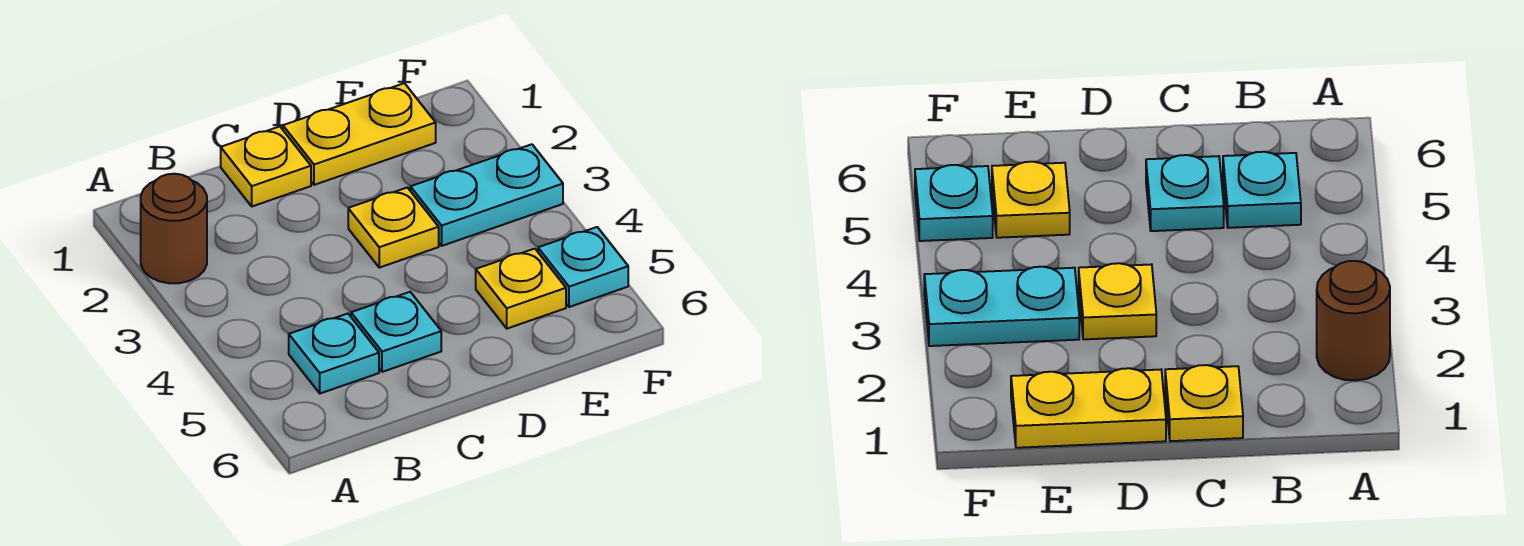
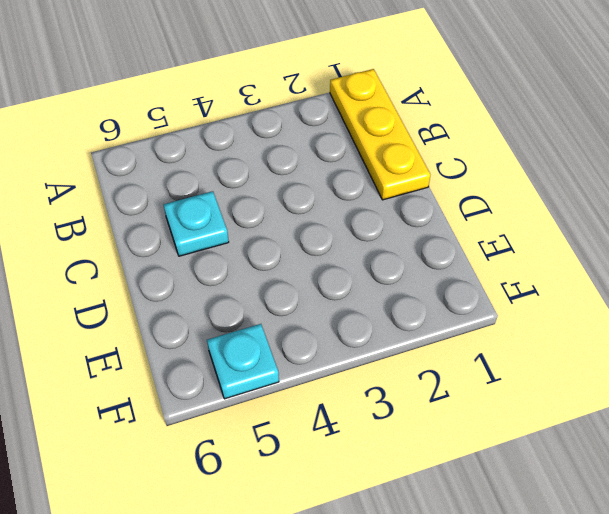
yellow plate A1:C1 level 1 -> yellow plate C1 level 1
none -> brown round brick A2 level 1
none -> cyan plate B5 level 1

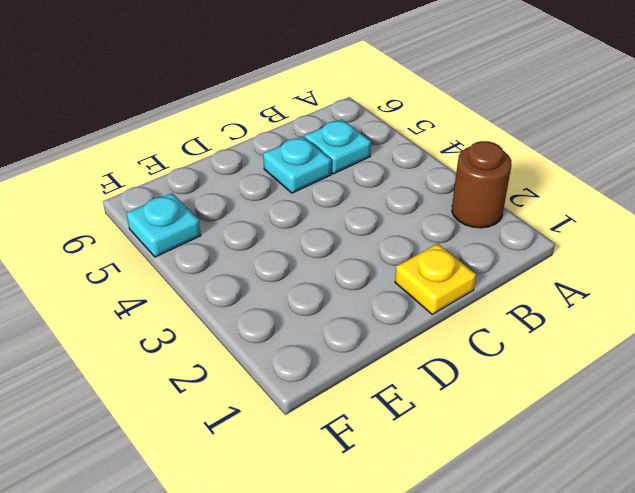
none -> yellow plate D1:E1 level 1
none -> yellow plate D3 level 1

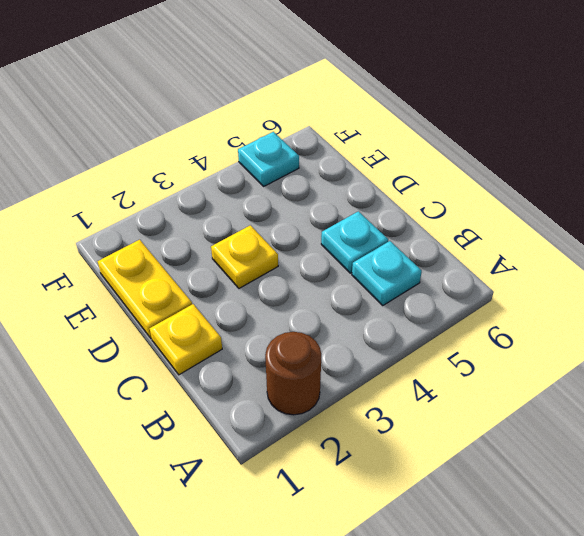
none -> cyan plate E3:F3 level 1
none -> yellow plate E5 level 1

